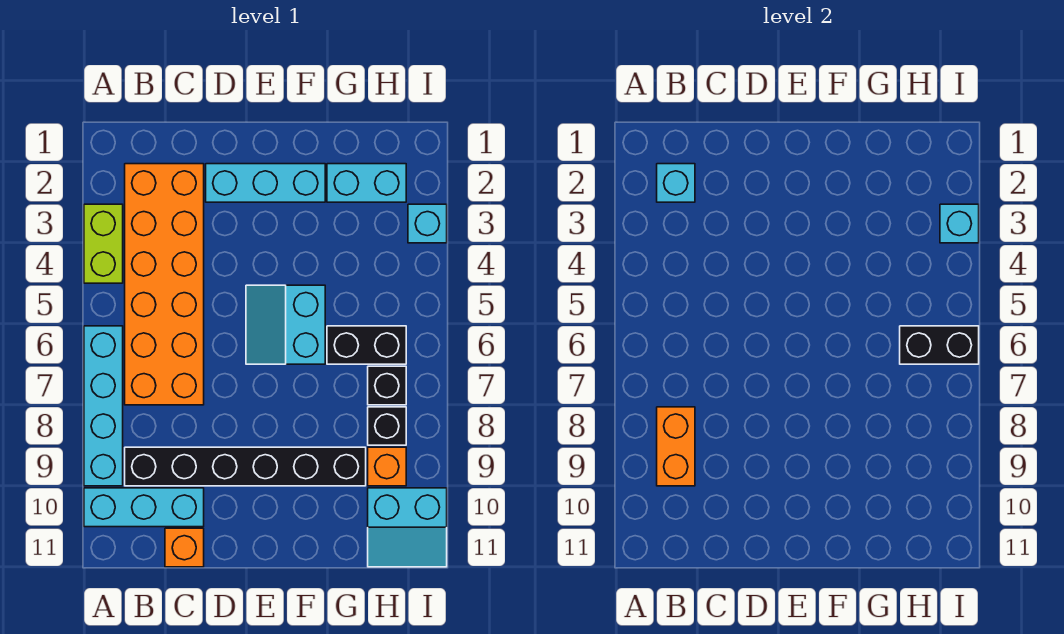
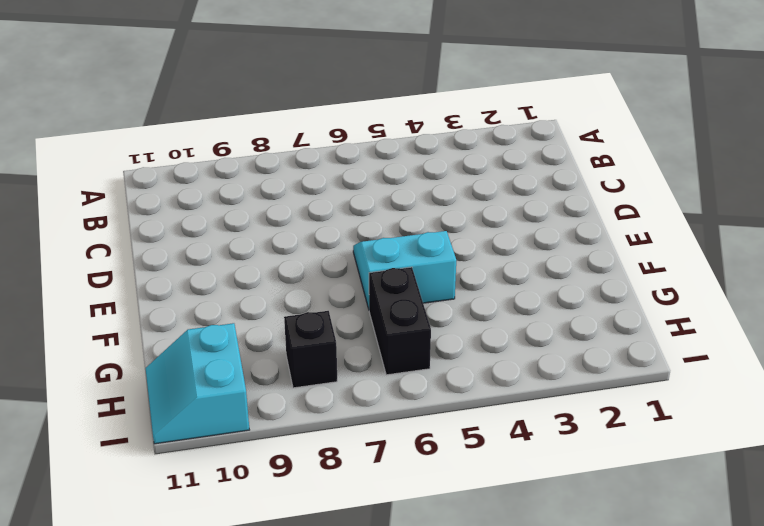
none -> lime brick A3:A4 level 1
none -> cyan brick A6:A9 level 1
none -> cyan brick A10:C10 level 1

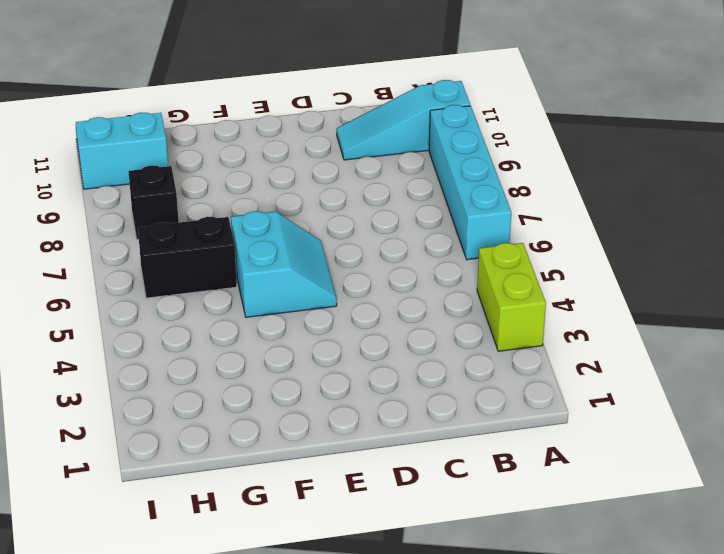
cyan slope A10:C10 level 1 top A -> cyan brick A10:C10 level 1
none -> orange brick B2:C7 level 1
none -> black brick B9:G9 level 1
none -> orange brick C11 level 1

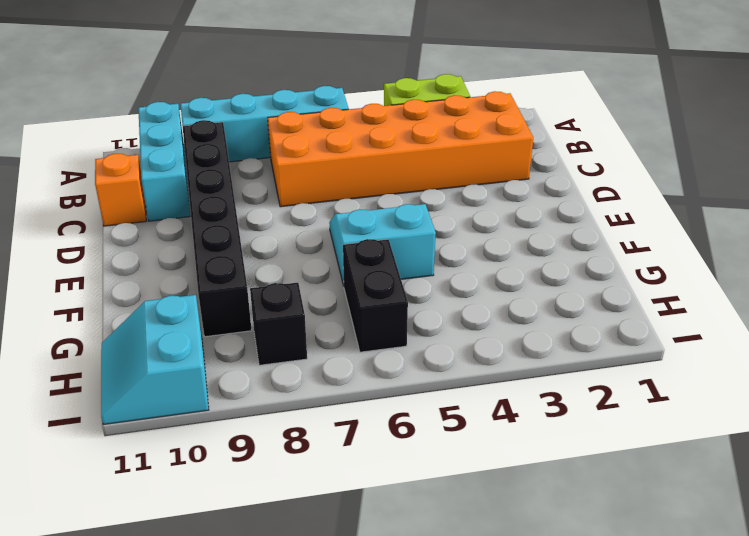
none -> cyan brick D2:F2 level 1
none -> cyan brick G2:H2 level 1
none -> black brick H7 level 1

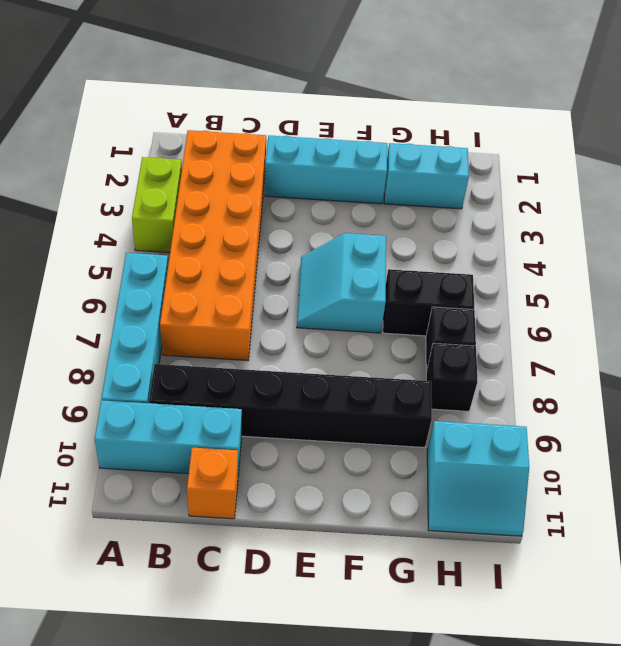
none -> orange brick H9 level 1
none -> cyan brick I3 level 1
none -> cyan brick B2 level 2

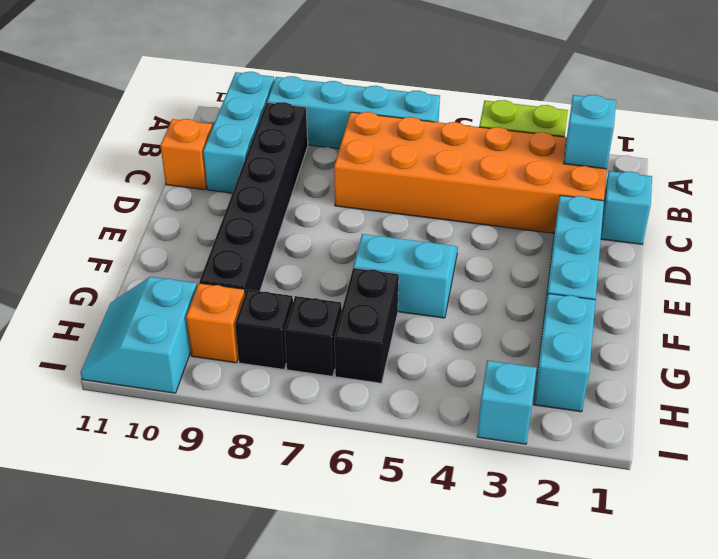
cyan brick C1 level 1 -> cyan brick I3 level 2
none -> orange brick B8:B9 level 2
none -> black brick H6:I6 level 2

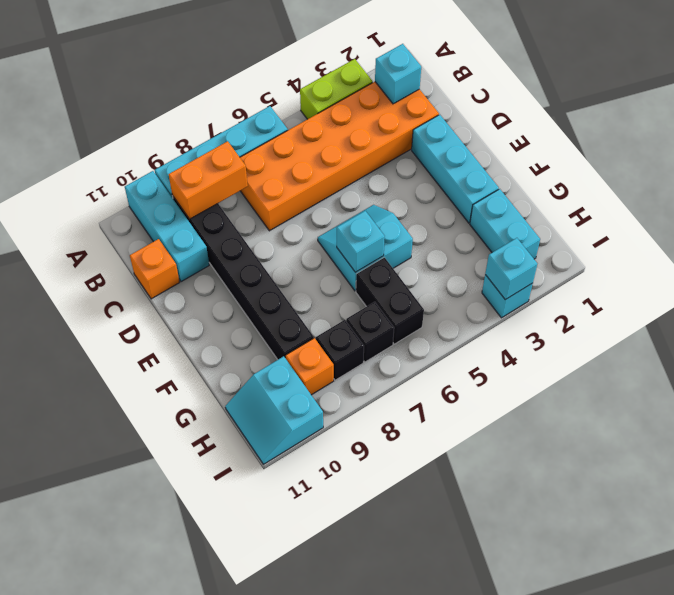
cyan brick F6 level 2 -> none
none -> black brick H6:I6 level 2

